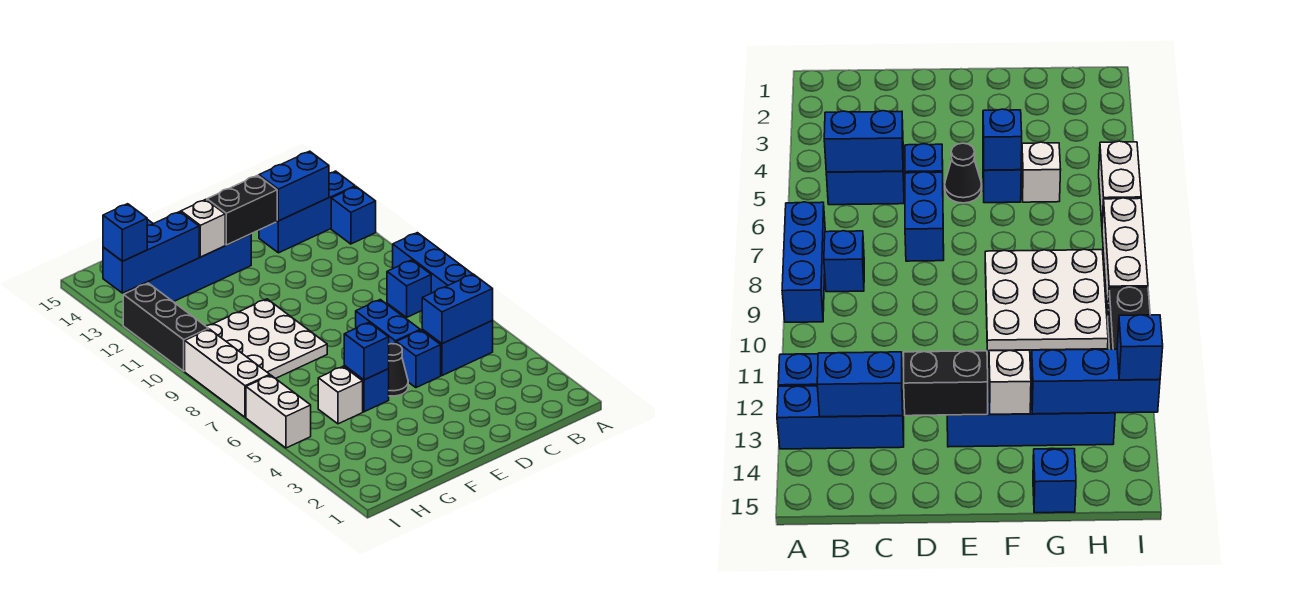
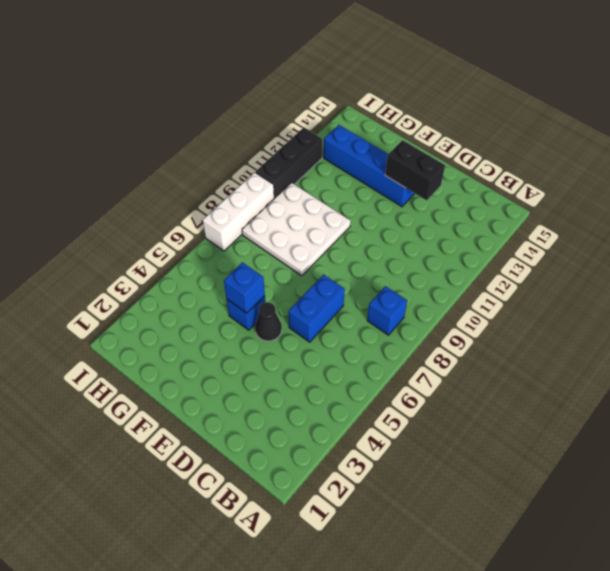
none -> blue brick A7:A9 level 1
none -> blue brick A12 level 1
none -> blue brick A13:C13 level 1

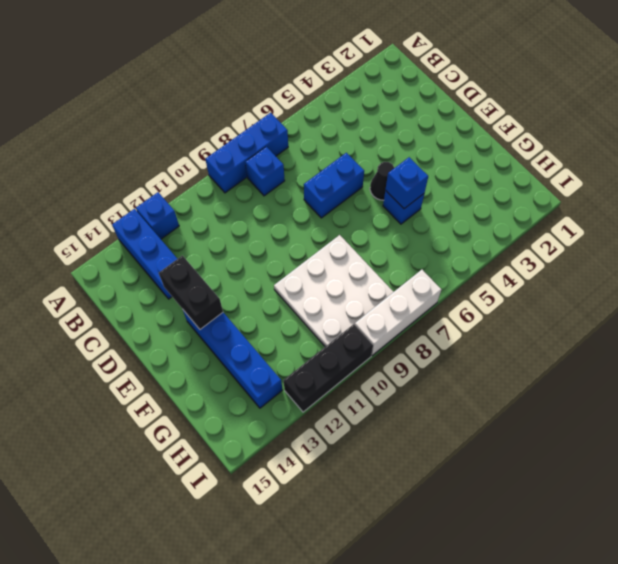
none -> blue brick B5:C5 level 1
none -> blue brick D5 level 1
none -> white brick G5 level 1

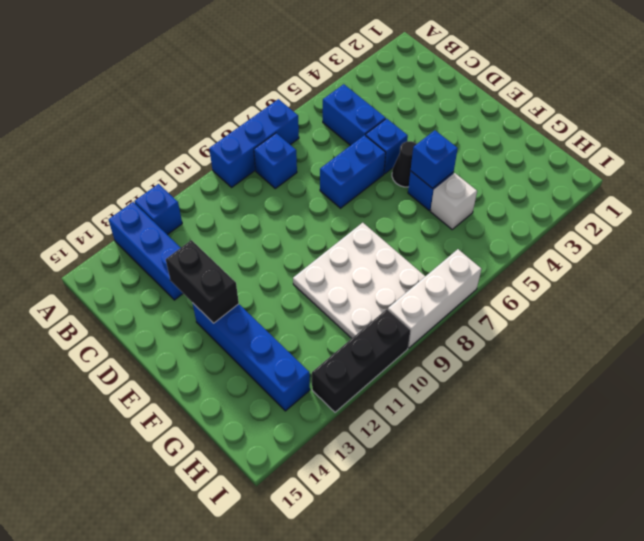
none -> blue brick G15 level 1
none -> white brick I5:I6 level 1
none -> blue brick B5:C5 level 2

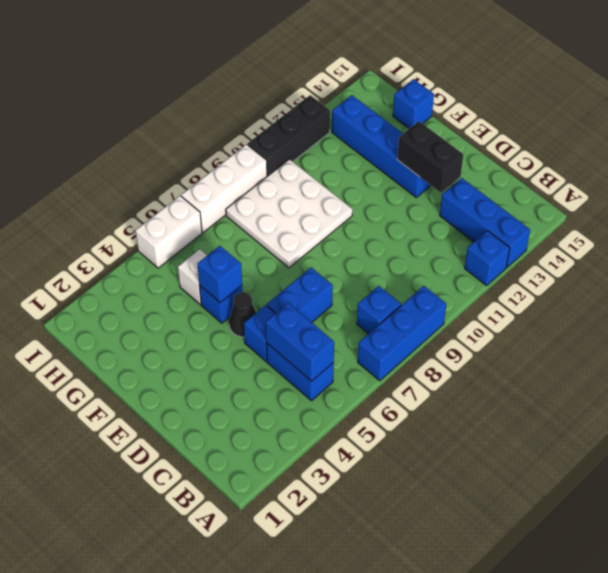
none -> blue brick B13:C13 level 2
none -> white brick F13 level 2
none -> blue brick G13:I13 level 2

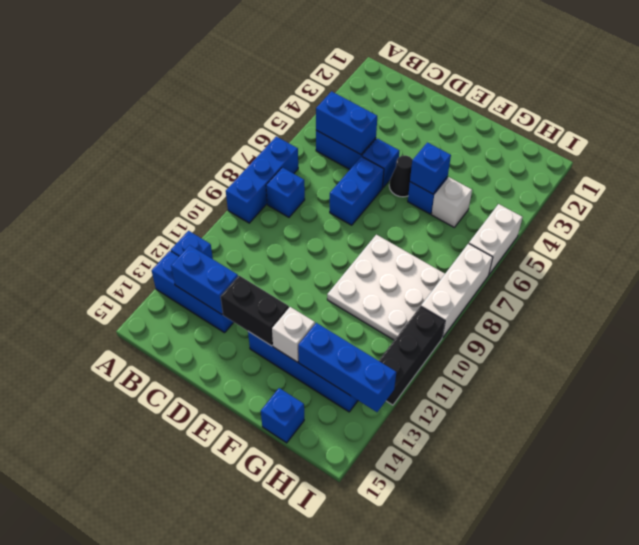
none -> blue brick I13 level 3

